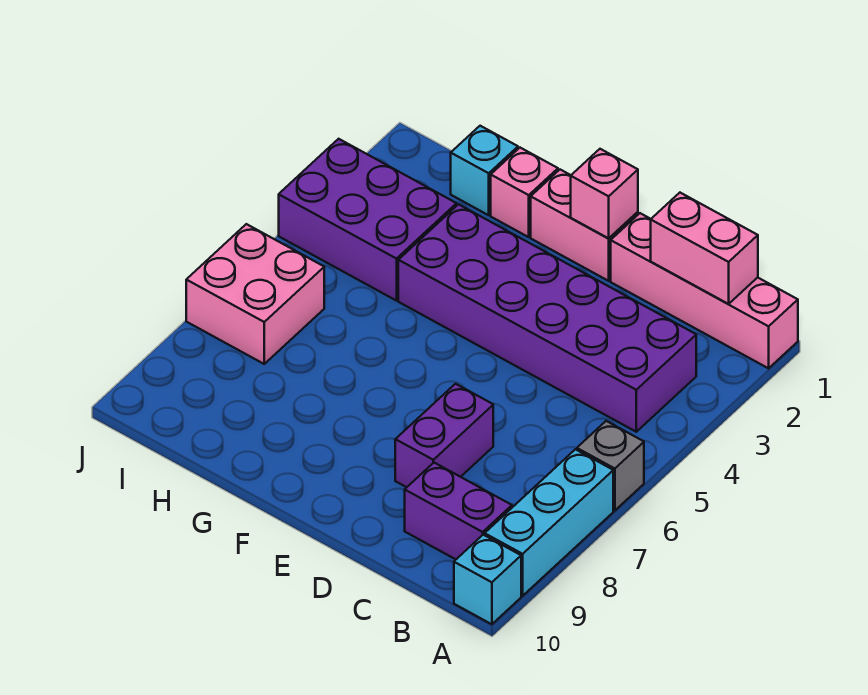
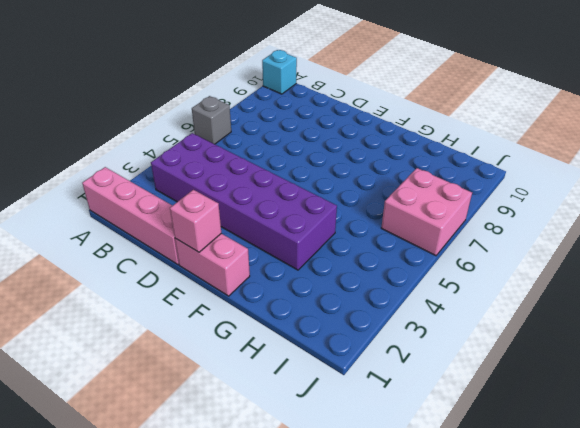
none -> cyan brick A7:A9 level 1
none -> purple brick B9:C9 level 1
none -> purple brick D7:D8 level 1

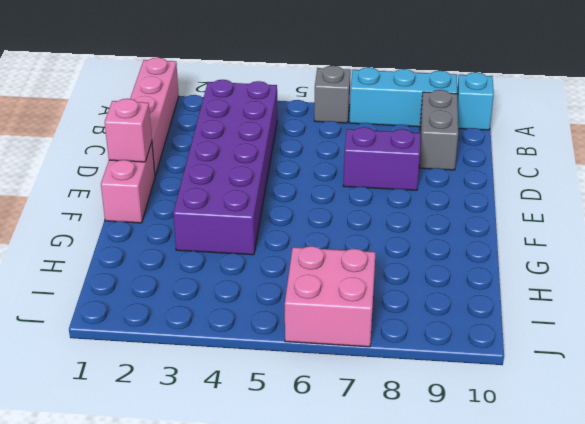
grey brick B9:C9 level 1 -> purple brick B9:C9 level 1
none -> pink brick G1 level 1
none -> cyan brick H1 level 1
none -> purple brick H3:J4 level 1

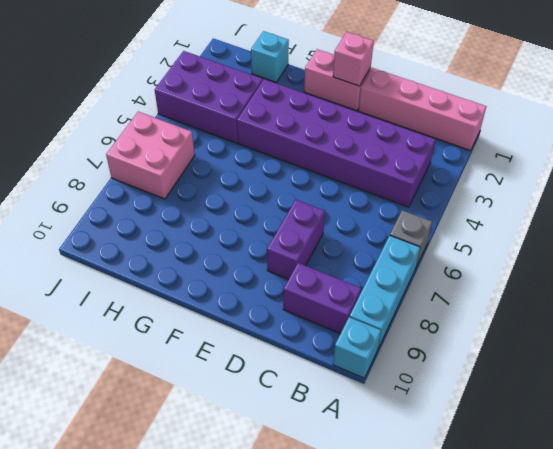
none -> pink brick G1 level 1
none -> pink brick B1:C1 level 2

